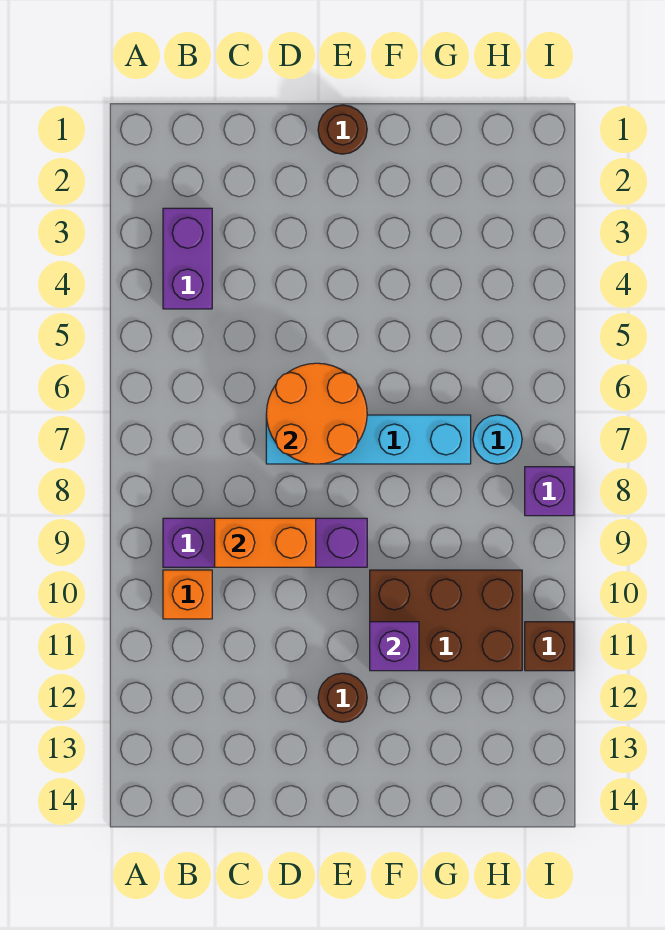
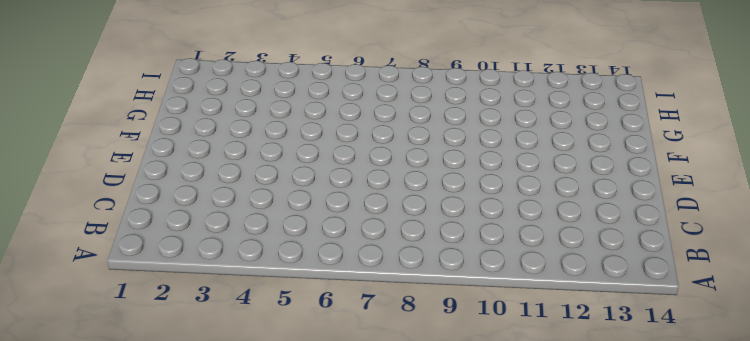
none -> purple brick B3:B4 level 1
none -> purple brick B9:E9 level 1
none -> orange brick B10 level 1

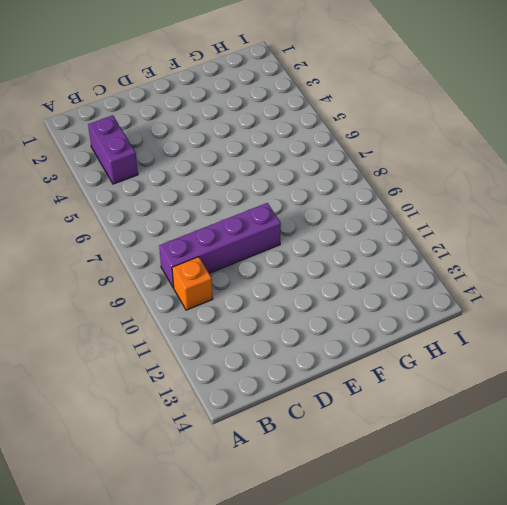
none -> cyan brick D7:G7 level 1
none -> brown round brick E1 level 1
none -> brown round brick E12 level 1

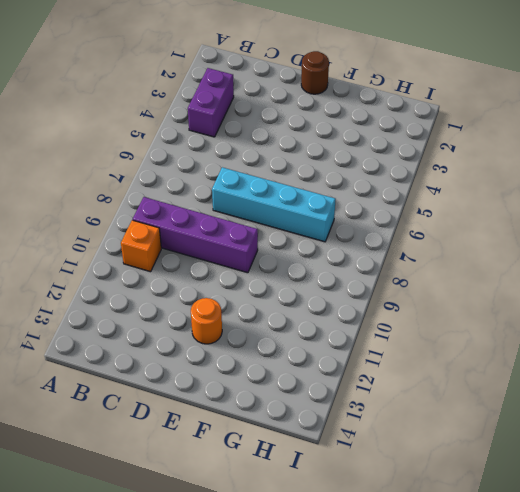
orange round brick E12 level 1 -> brown round brick E12 level 1
none -> brown brick F10:H11 level 1
none -> cyan round brick H7 level 1
none -> purple brick I8 level 1

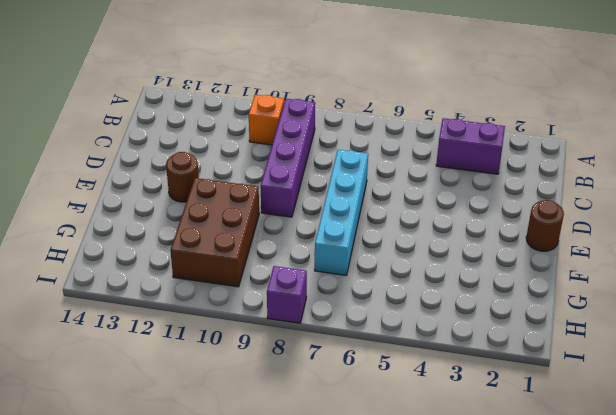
none -> cyan round brick H7 level 1
none -> brown brick I11 level 1
none -> orange brick C9:D9 level 2

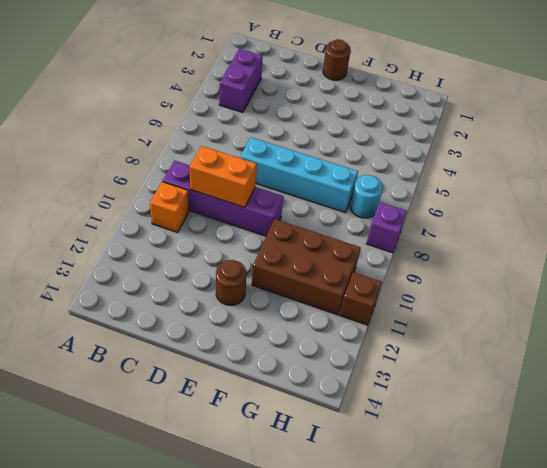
none -> orange round brick D6:E7 level 2
none -> purple brick F11 level 2

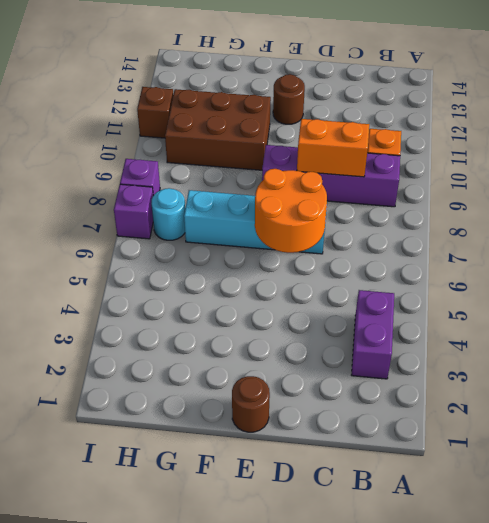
purple brick I7 level 1 -> purple brick F11 level 2

